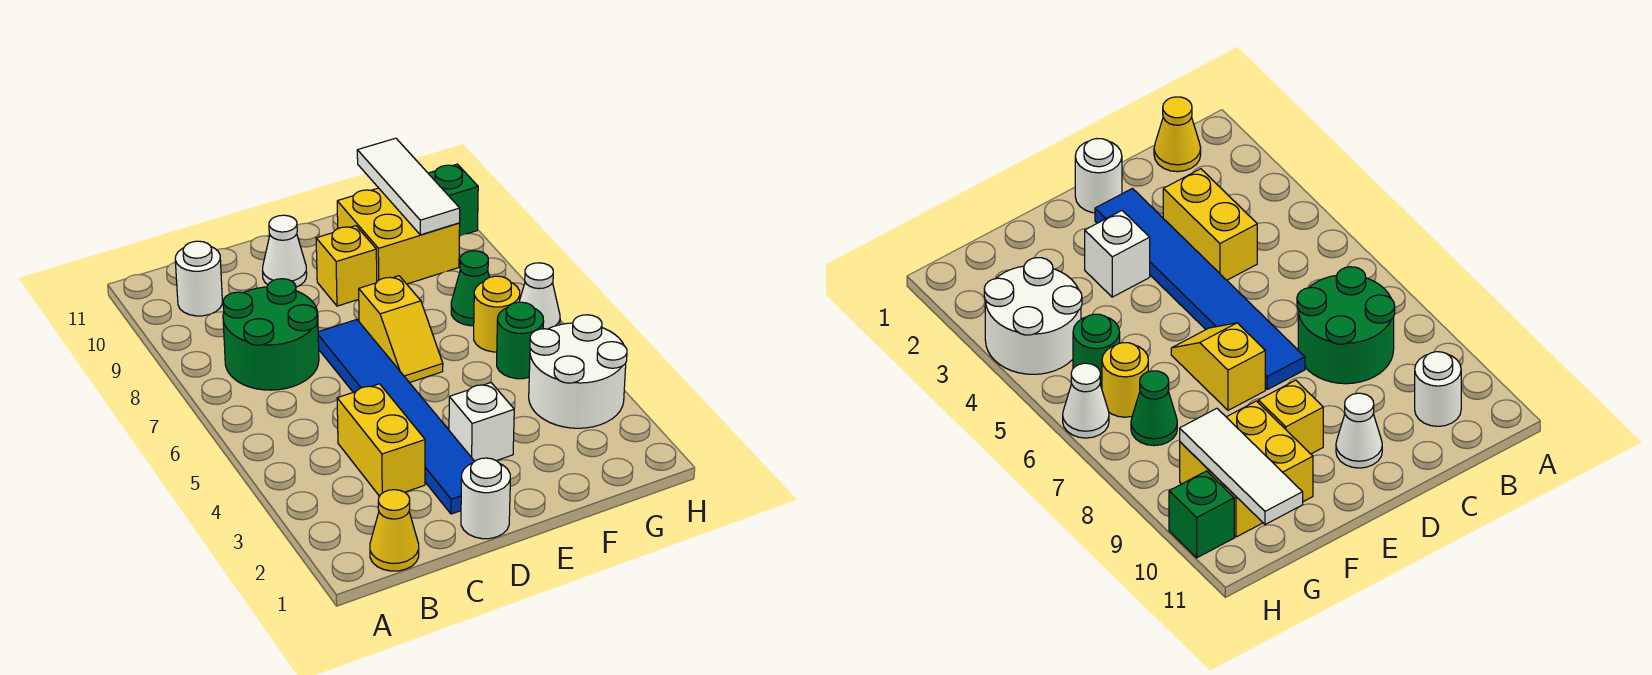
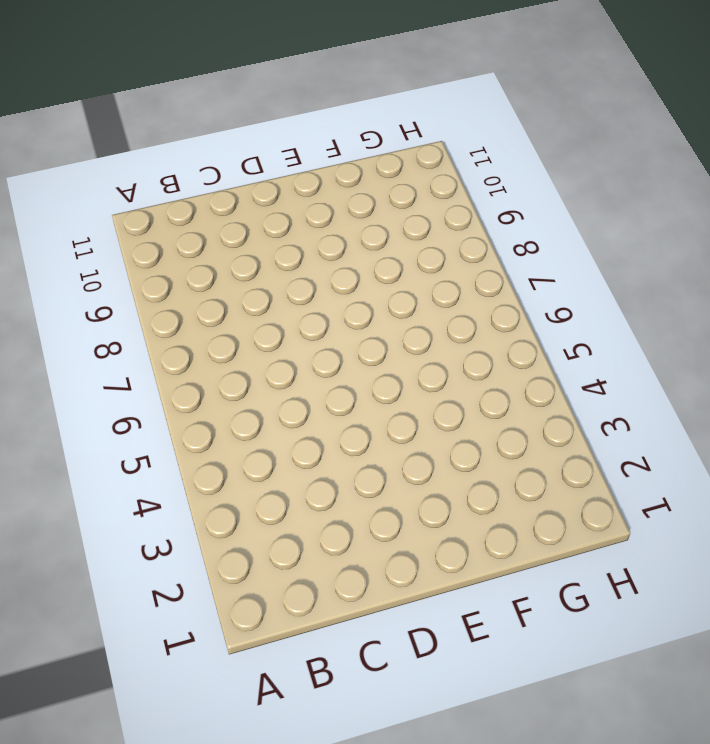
none -> yellow cone B1 level 1
none -> green round brick B7:C8 level 1
none -> white round brick B10 level 1

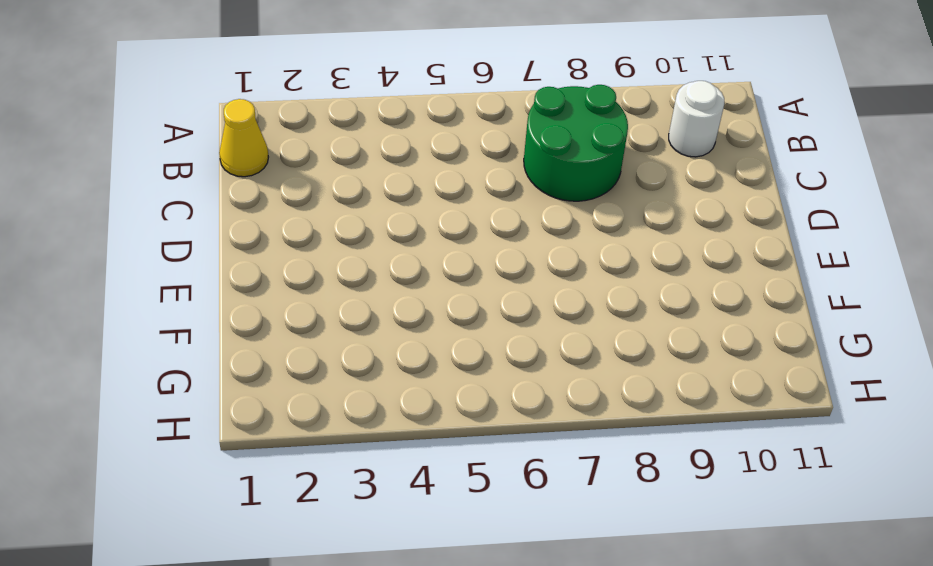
none -> yellow brick C3:C4 level 1
none -> white round brick D1 level 1
none -> blue tile D2:D7 level 1

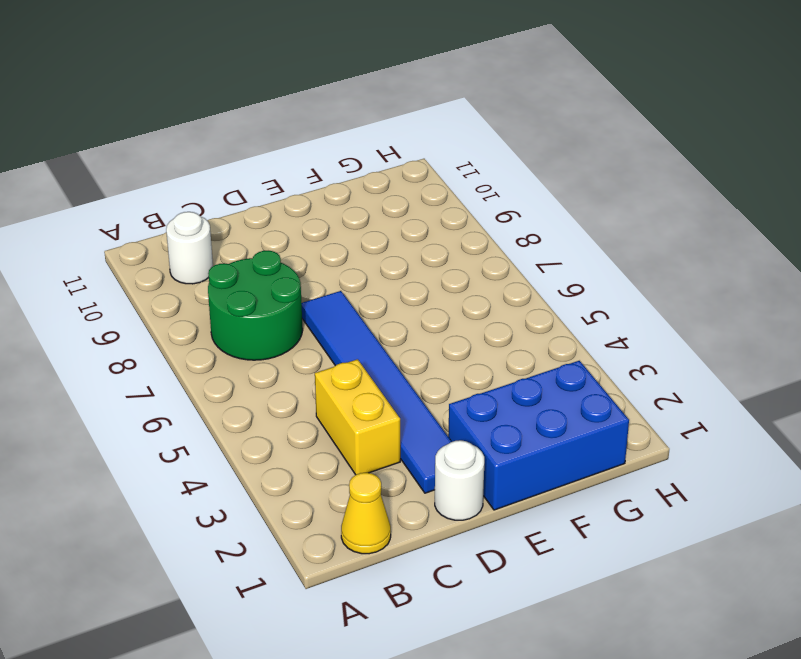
blue brick E1:G2 level 1 -> none
none -> white cone D10 level 1
none -> white brick E3 level 1
none -> yellow slope E6:E7 level 1 top 7

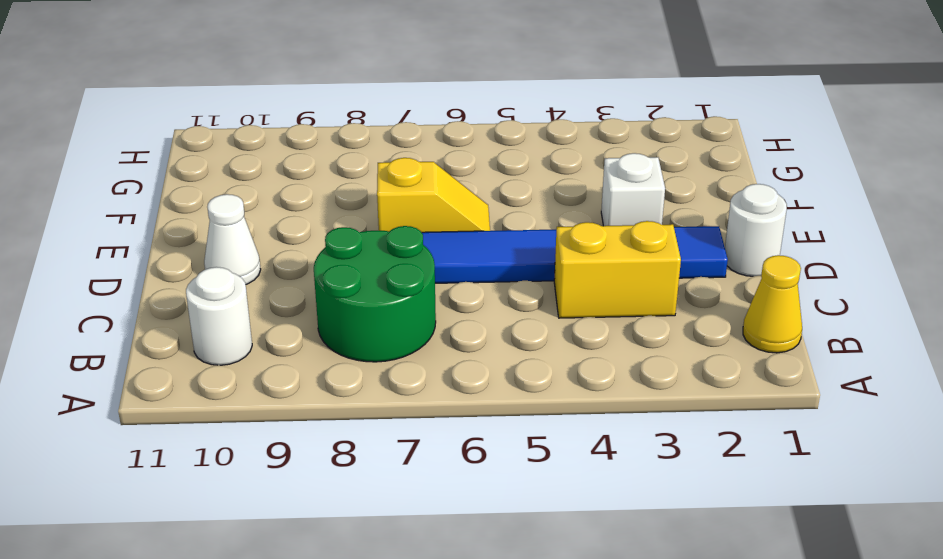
none -> yellow brick E9 level 1
none -> yellow brick F9:G10 level 1
none -> white round brick G3:H4 level 1

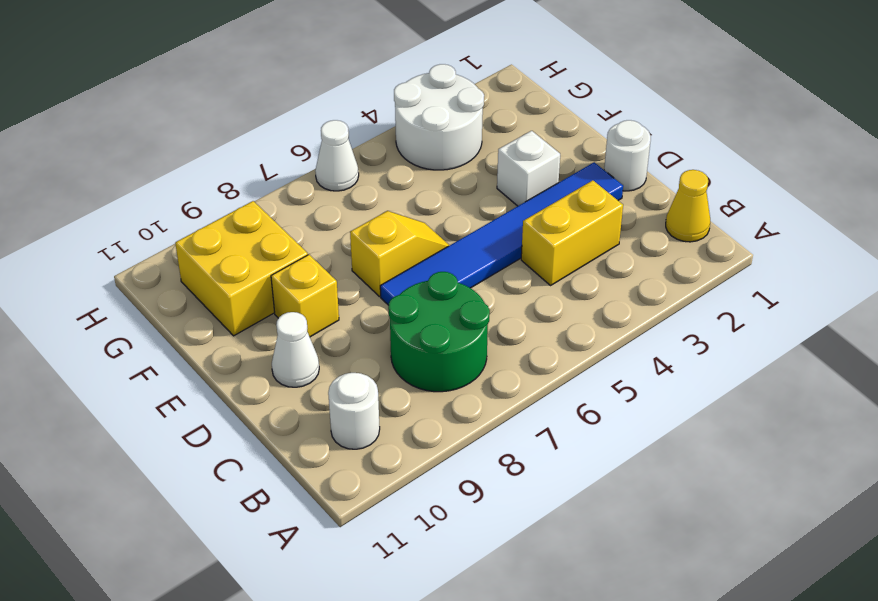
none -> green round brick G5 level 1
none -> yellow round brick G6 level 1
none -> green cone G7 level 1

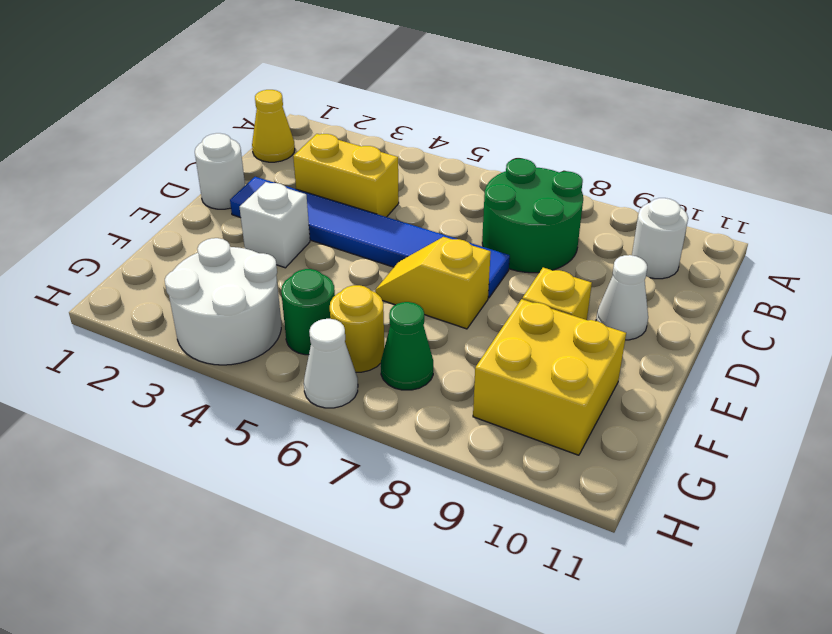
none -> green brick H10 level 1
none -> white tile G9:G11 level 2

